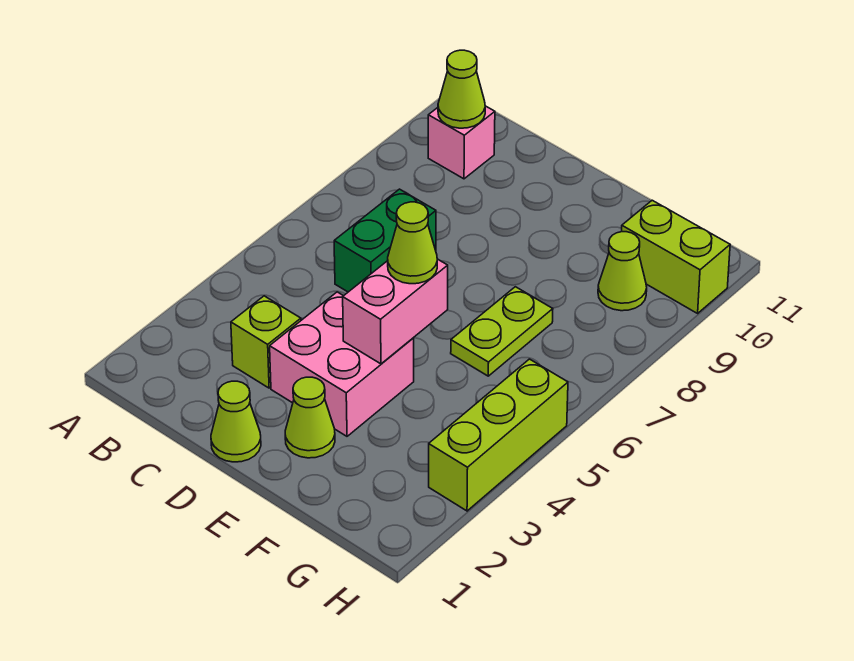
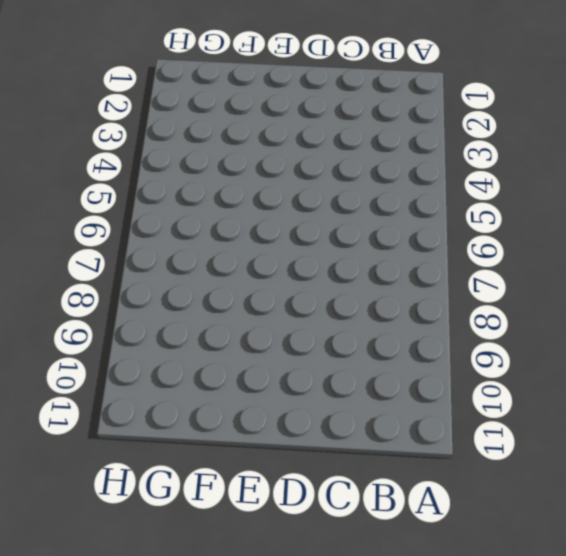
none -> pink brick B10 level 1
none -> lime brick C3 level 1
none -> green brick C6:C7 level 1

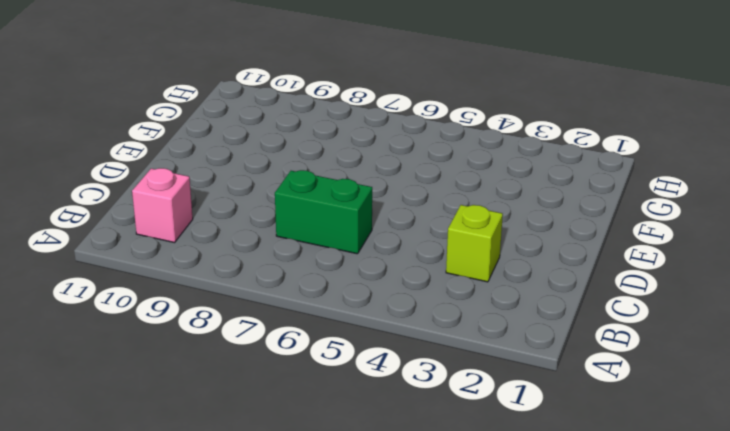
none -> lime cone D1 level 1
none -> pink brick D3:E4 level 1
none -> lime cone E2 level 1

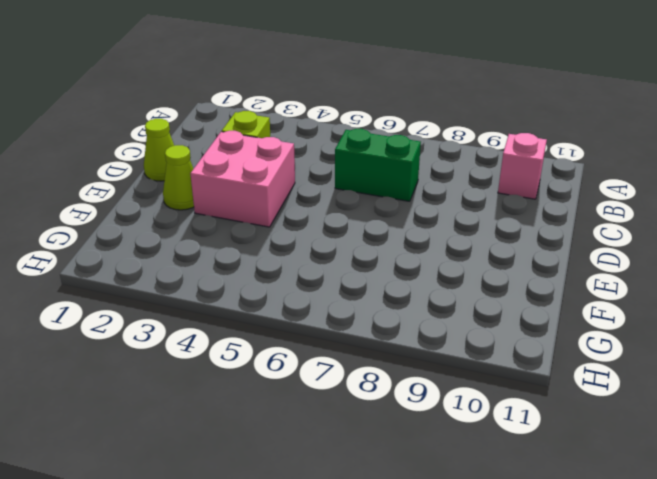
none -> lime plate F6:F7 level 1
none -> lime cone G9 level 1
none -> lime brick G10:H10 level 1

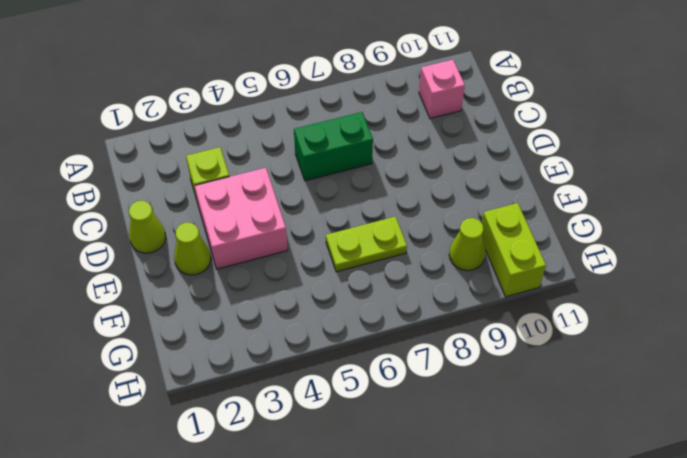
none -> lime brick H3:H5 level 1
none -> lime cone B10 level 2
none -> pink brick E4:E5 level 2

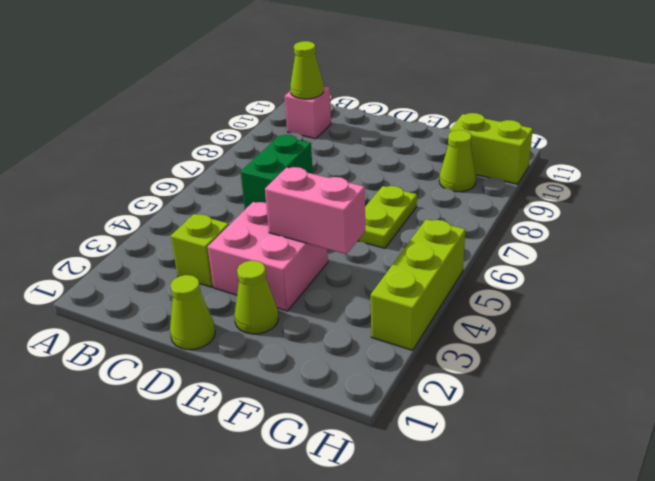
pink brick E4:F4 level 2 -> pink brick E4:E5 level 2
none -> lime cone E5 level 3

